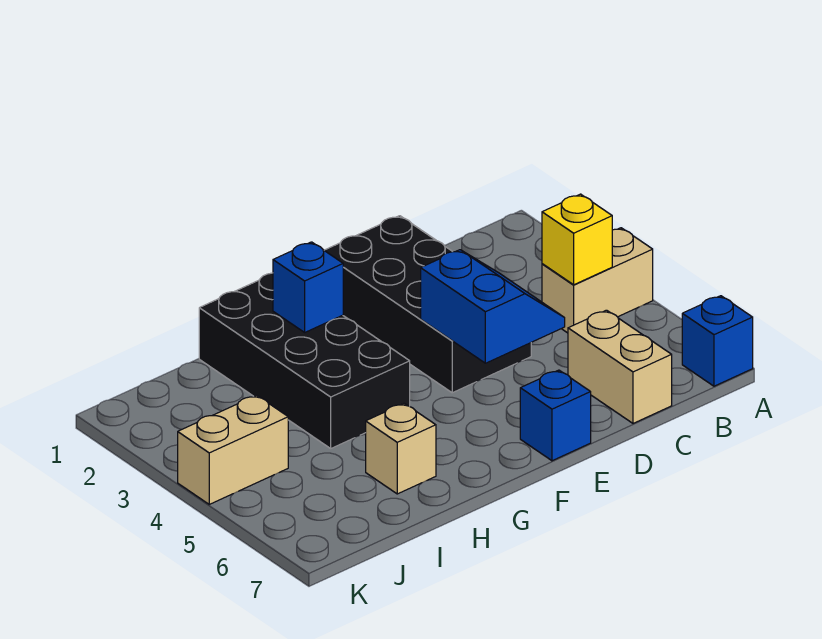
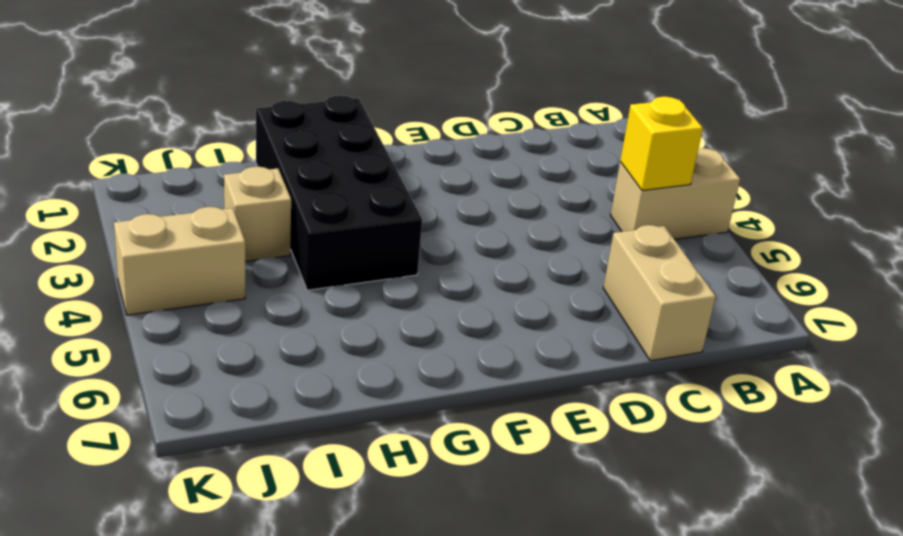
tan brick I3 level 1 -> tan brick H6 level 1
none -> blue brick A7 level 1
none -> black brick D1:E4 level 1

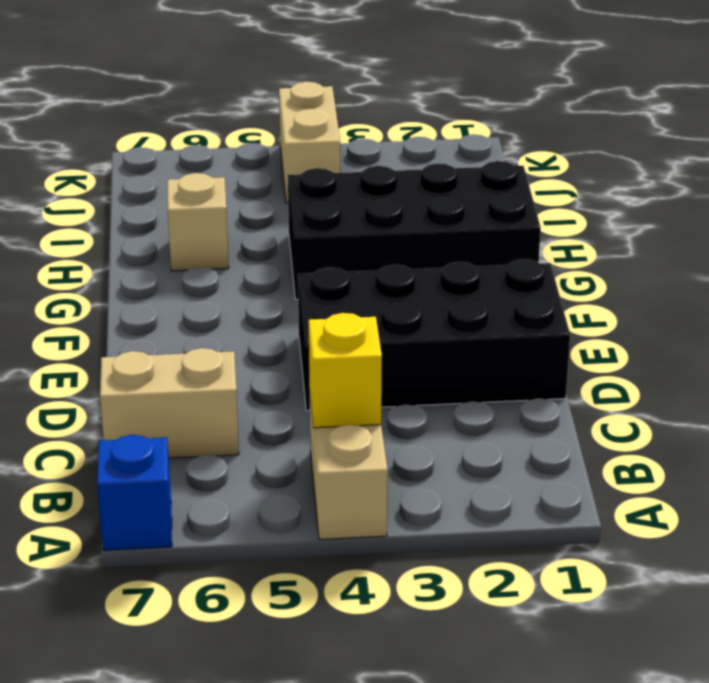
none -> blue brick E7 level 1
none -> blue slope D4:E5 level 2 top E

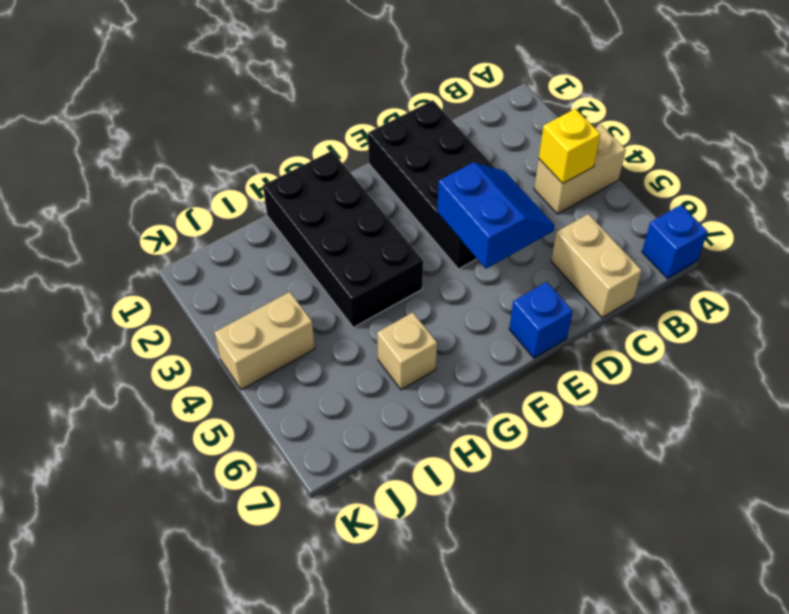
none -> blue brick G2 level 2

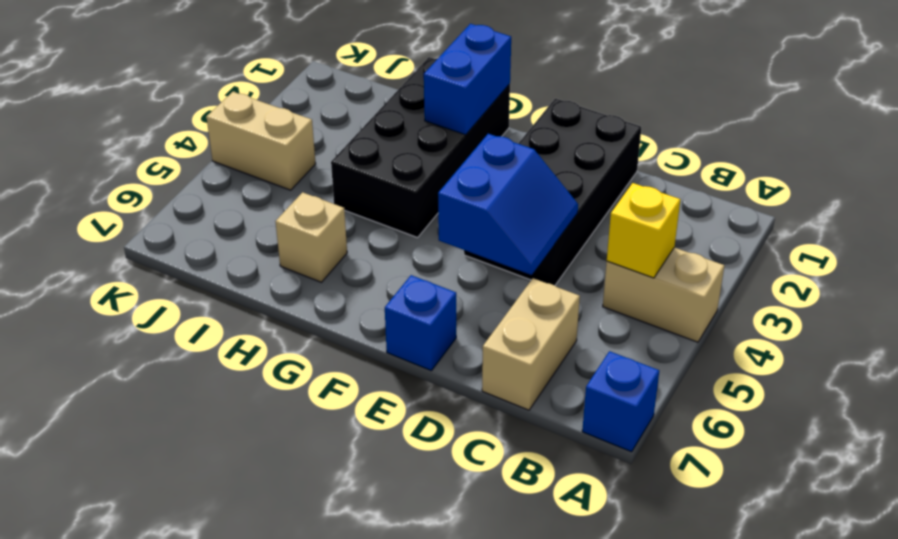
blue brick G1:G2 level 2 -> blue brick G2 level 2

